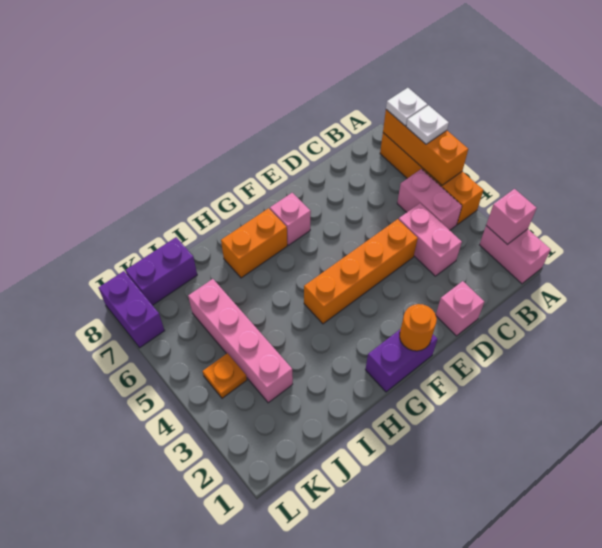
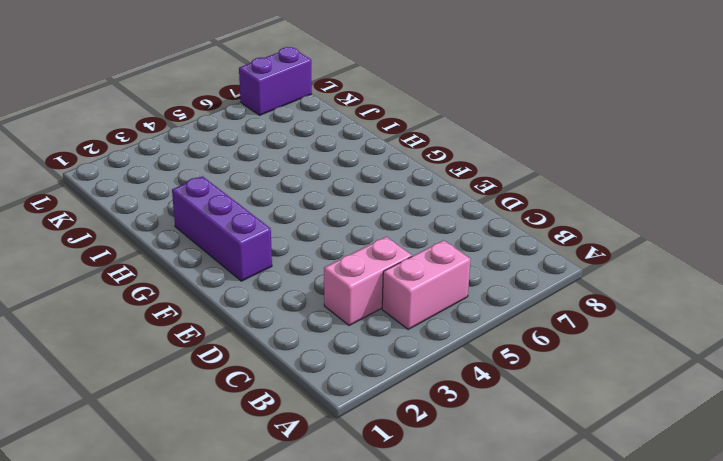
purple brick F2:H2 level 1 -> none
none -> pink brick A1:A2 level 1
none -> orange brick A4:A7 level 1
none -> pink brick D1 level 1

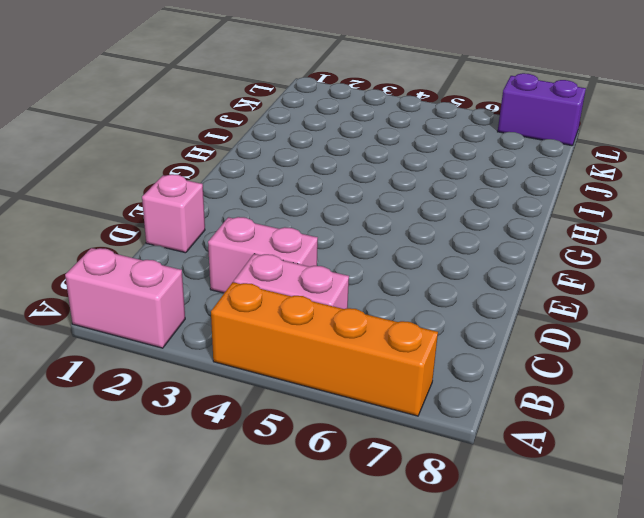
none -> orange brick D4:G4 level 1
none -> purple brick F1:G1 level 1
none -> pink brick F7 level 1

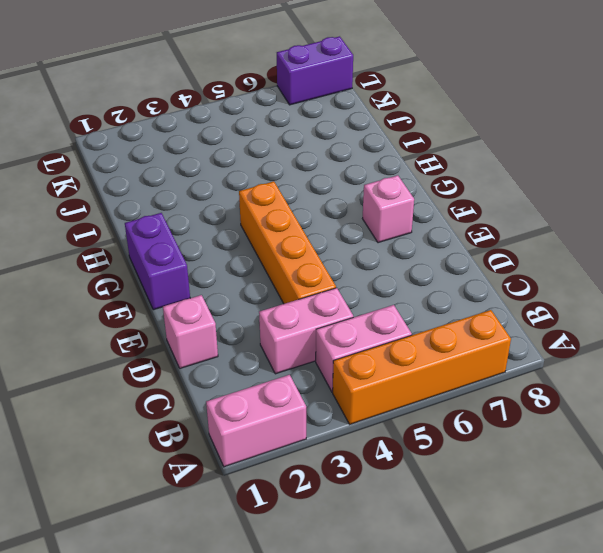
none -> orange brick G7:H7 level 1
none -> pink brick J3:J6 level 1
none -> purple brick J8:K8 level 1

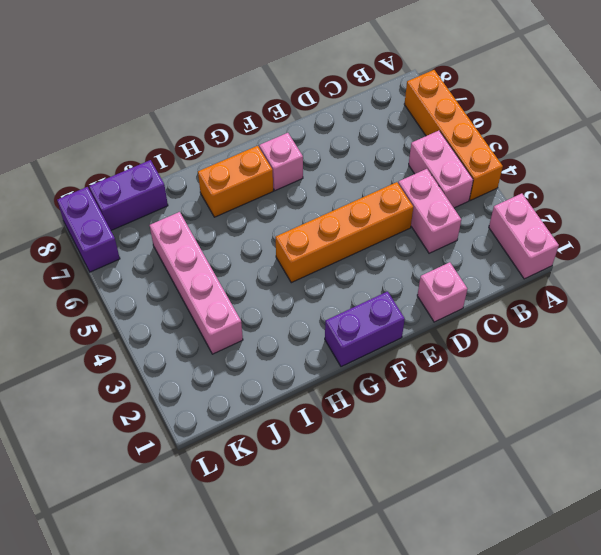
none -> orange plate K4 level 1
none -> pink brick A2 level 2
none -> orange brick A5:A7 level 2

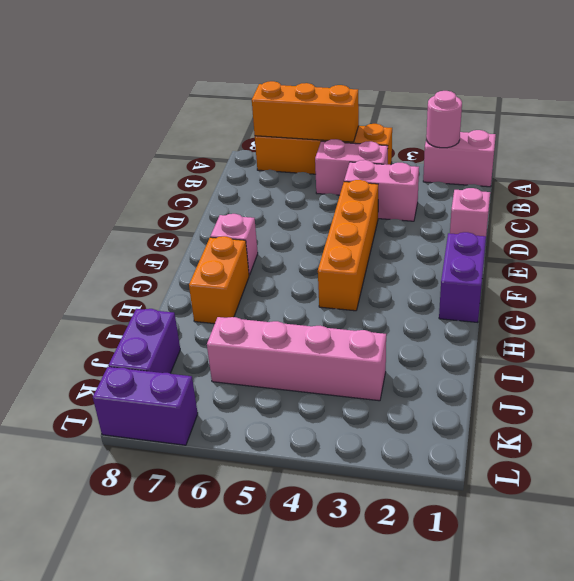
pink round brick A2 level 2 -> pink brick A2 level 2
none -> orange plate K4 level 1
none -> orange round brick F1 level 2
none -> white plate A6 level 3

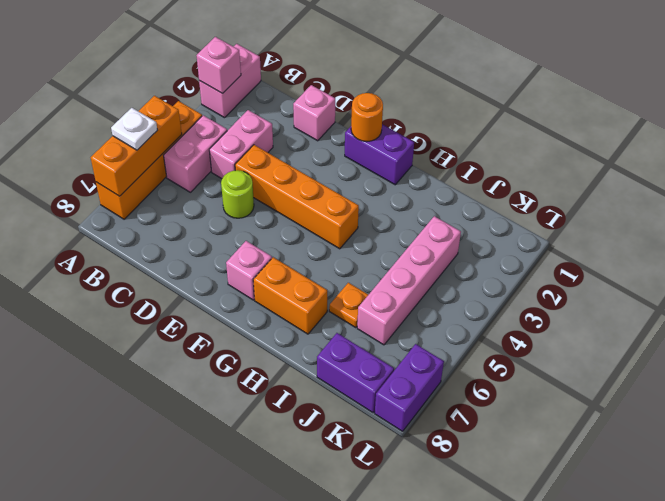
lime round brick D5 level 1 -> none
orange plate I6 level 1 -> orange plate K4 level 1
none -> white plate A7 level 3

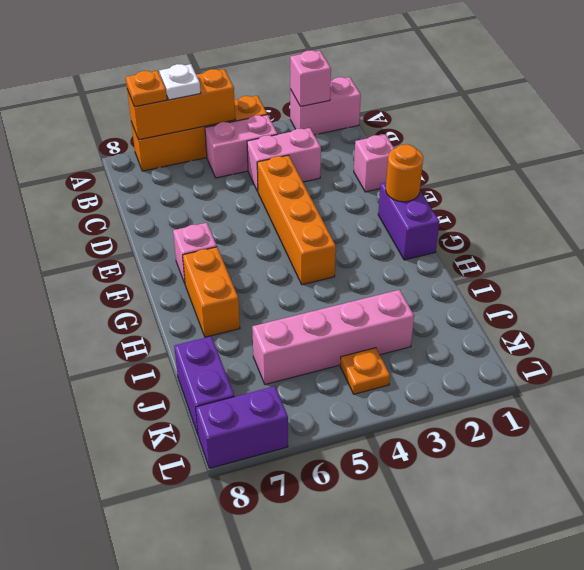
orange plate A7 level 3 -> white plate A7 level 3

